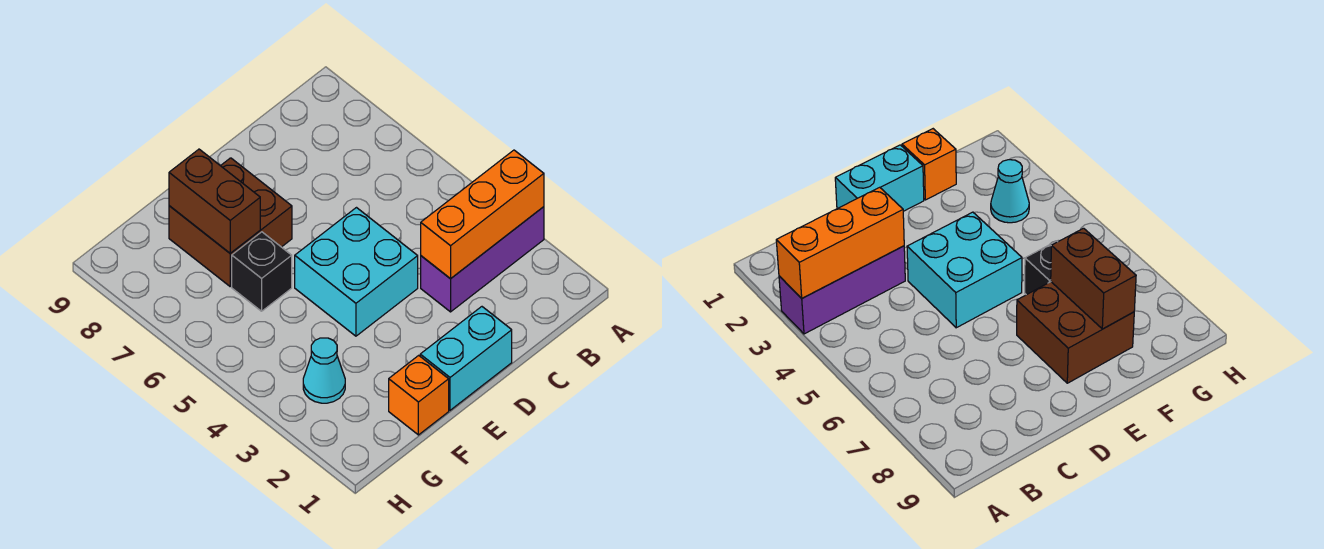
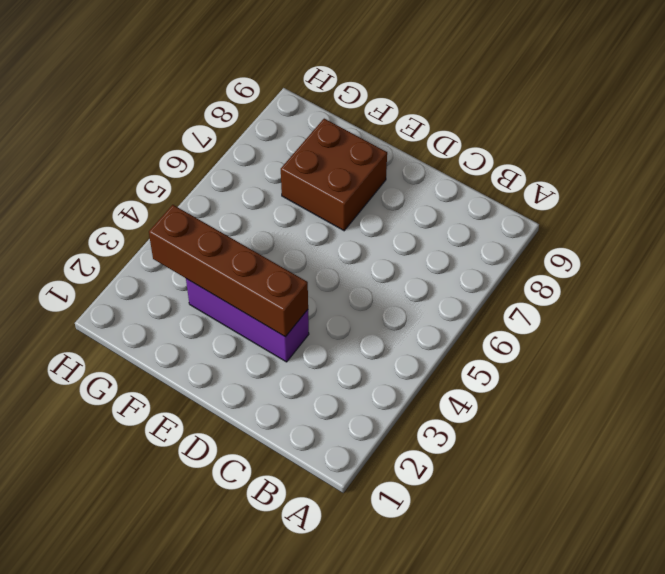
purple brick D3:F3 level 1 -> purple brick A3:C3 level 1
brown brick D3:G3 level 2 -> none
none -> cyan brick D1:E1 level 1
none -> cyan brick D4:E5 level 1

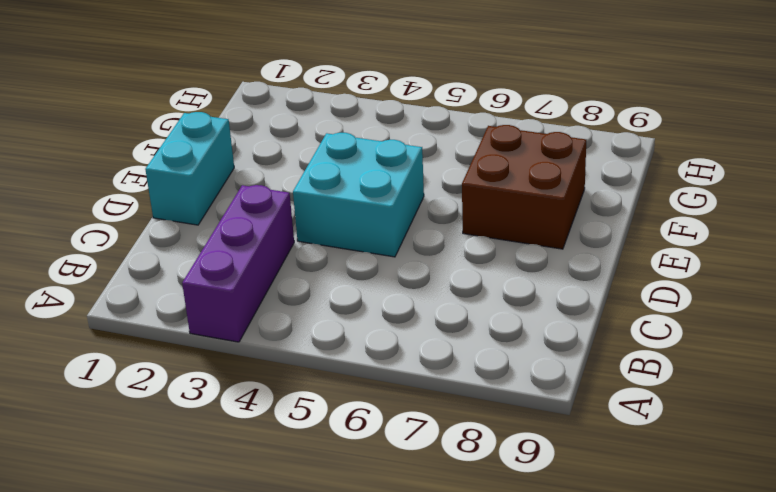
none -> orange brick F1 level 1
none -> black brick F6 level 1

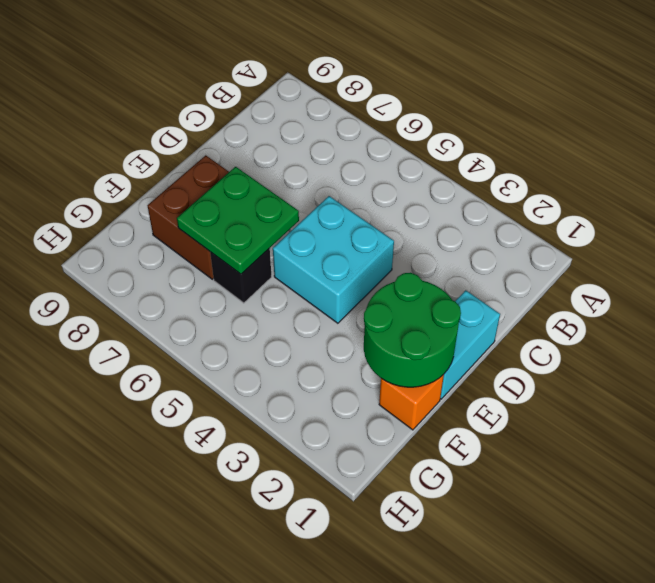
green round brick E1:F2 level 2 -> none
green plate E6:F7 level 2 -> brown brick F7:F8 level 2
none -> purple brick A3:C3 level 1
none -> cyan cone G3 level 1

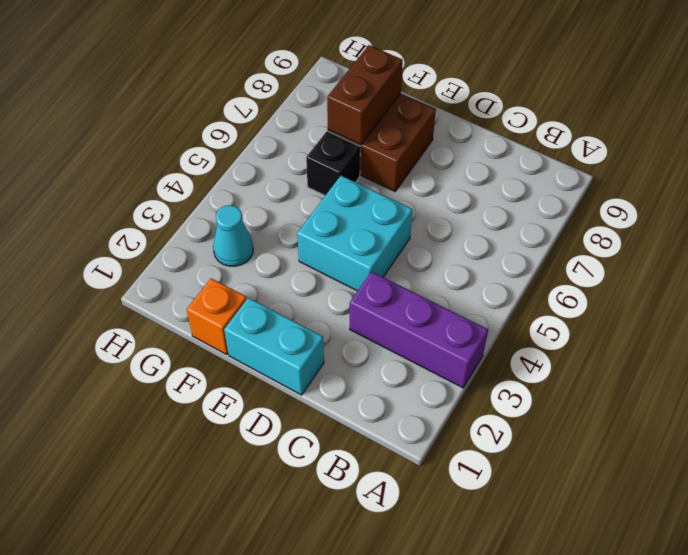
none -> orange brick A3:C3 level 2

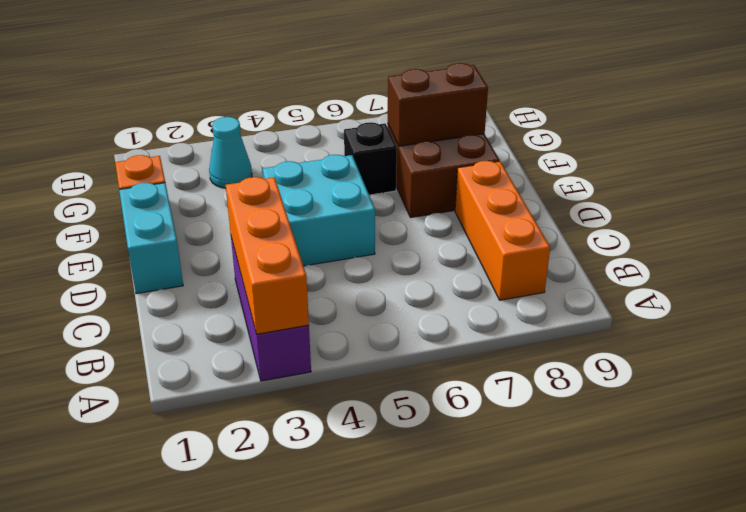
orange brick B8:D8 level 1 -> none

